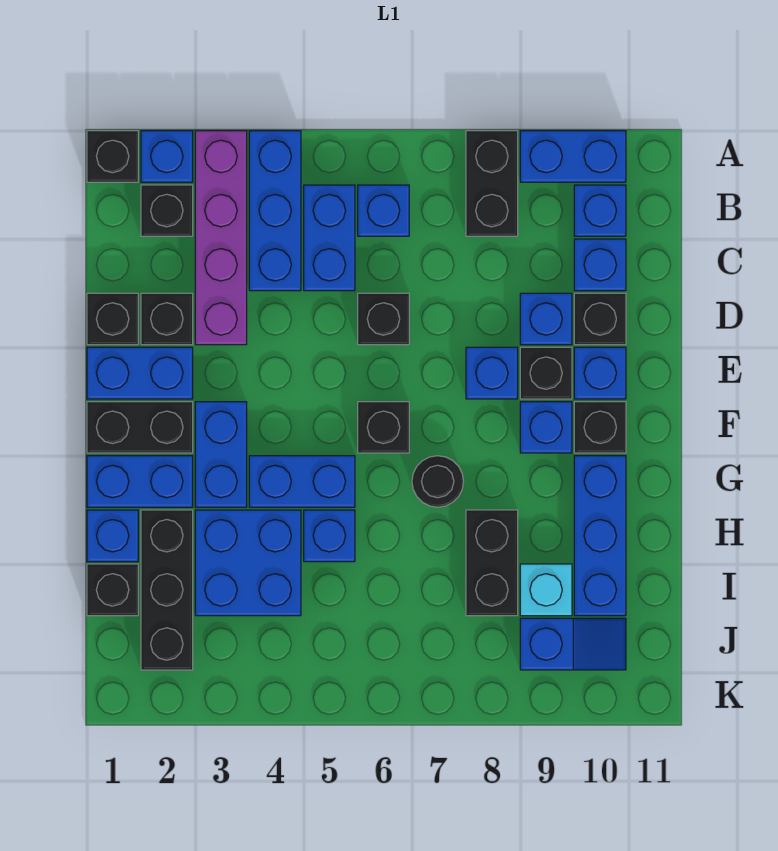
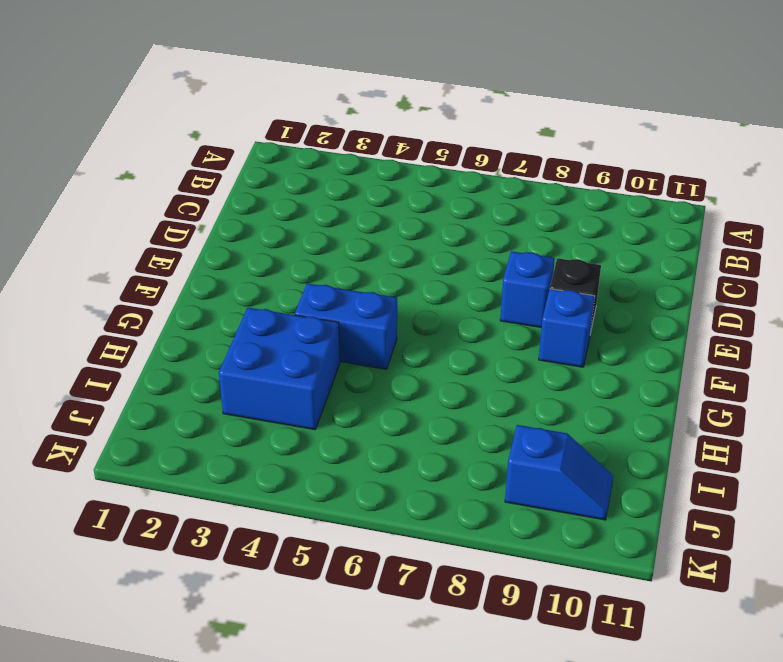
none -> black brick A1 level 1
none -> blue brick A2 level 1
none -> purple brick A3:D3 level 1
none -> blue brick A4:C4 level 1

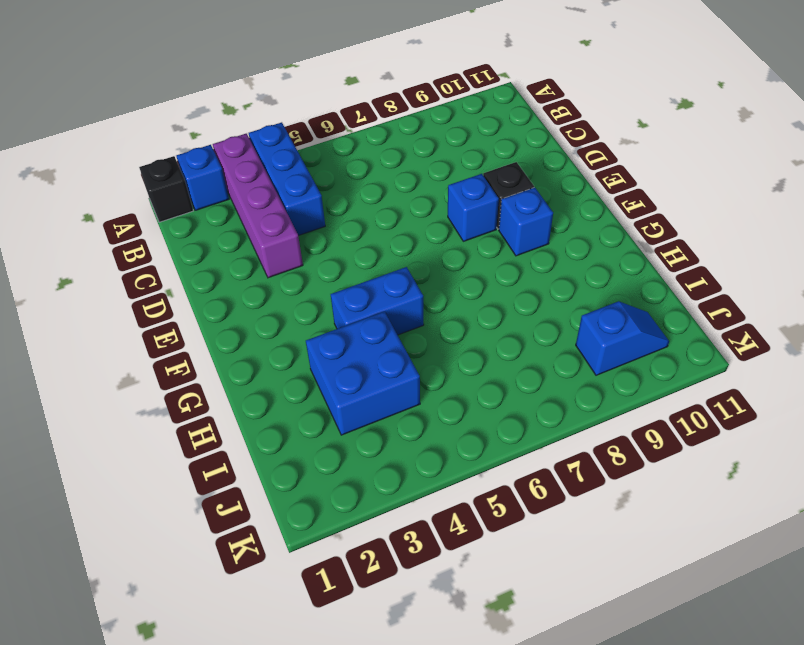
none -> black brick A8:B8 level 1
none -> blue brick A9:A10 level 1
none -> black brick B2 level 1
none -> blue brick B5:C5 level 1

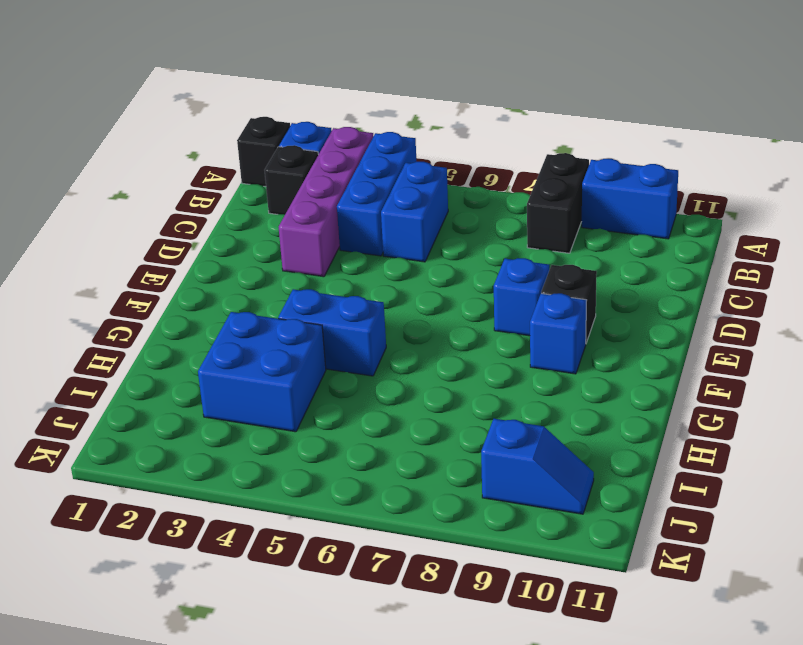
none -> blue brick B6 level 1
none -> blue brick B10 level 1
none -> blue brick C10 level 1
none -> black brick D1 level 1

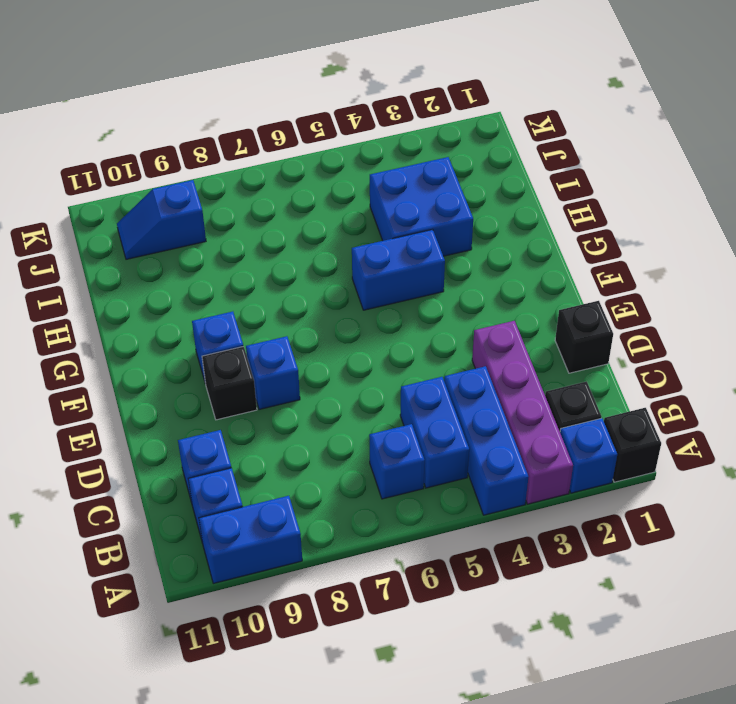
none -> black brick A8:B8 level 1
none -> black brick D2 level 1
none -> black brick D6 level 1
none -> blue brick D9 level 1

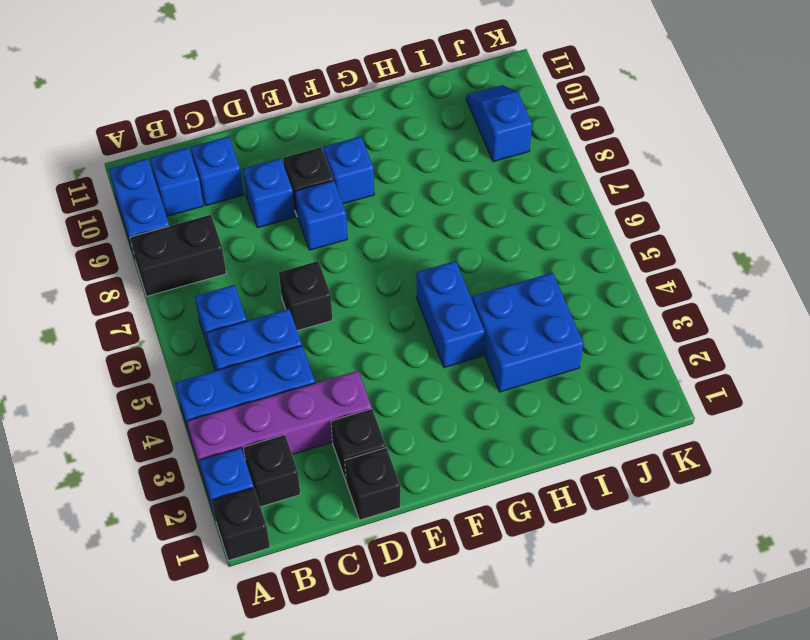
none -> black brick D10 level 1
none -> blue brick E1:E2 level 1
none -> blue brick E10 level 1
none -> black brick F1:F2 level 1

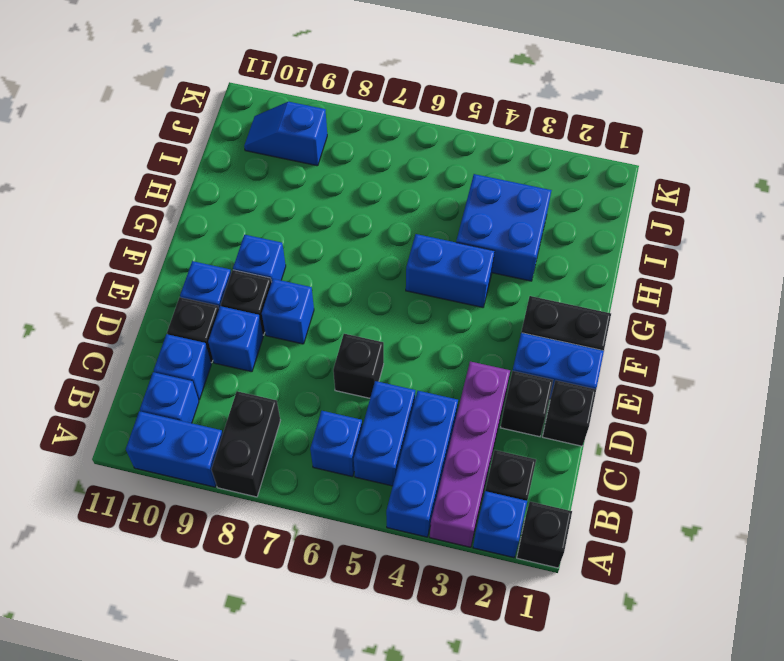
none -> blue brick F3:G3 level 1
none -> black brick F6 level 1
none -> black brick F10 level 1
none -> blue brick G1:G2 level 1

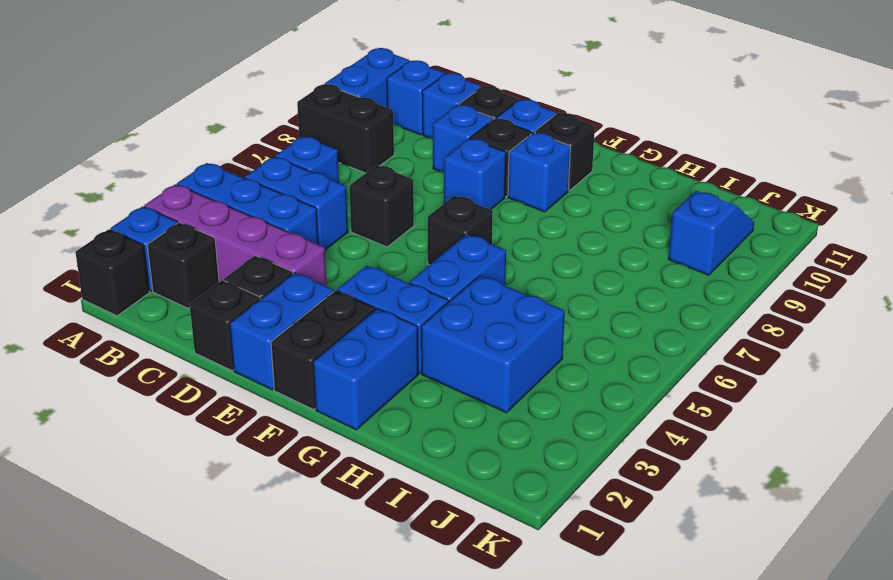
none -> black round brick G7 level 1
none -> blue brick G10:I10 level 1
none -> blue brick H1 level 1
none -> black brick H2:J2 level 1

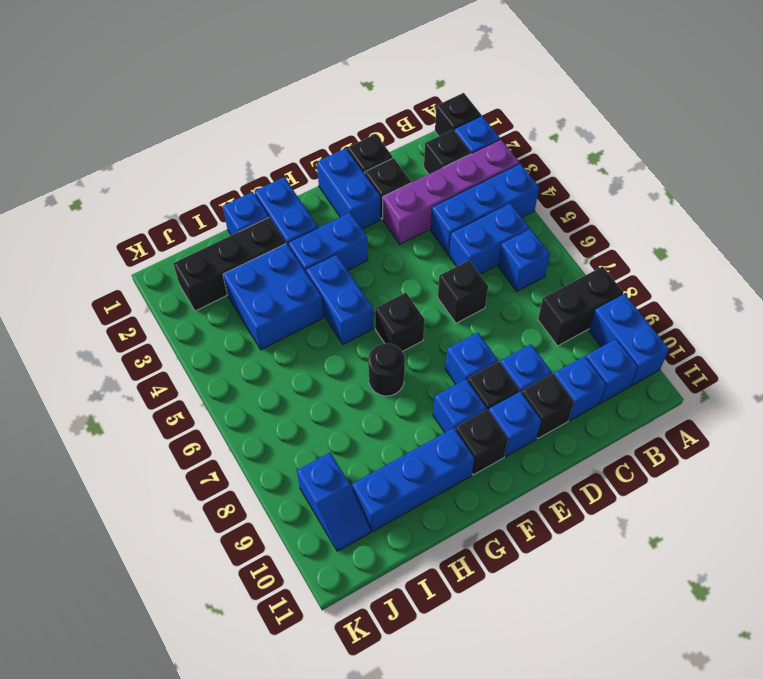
none -> black brick F1:F2 level 1
none -> blue brick H5 level 1
none -> black brick H8:I8 level 1
none -> black brick I1 level 1

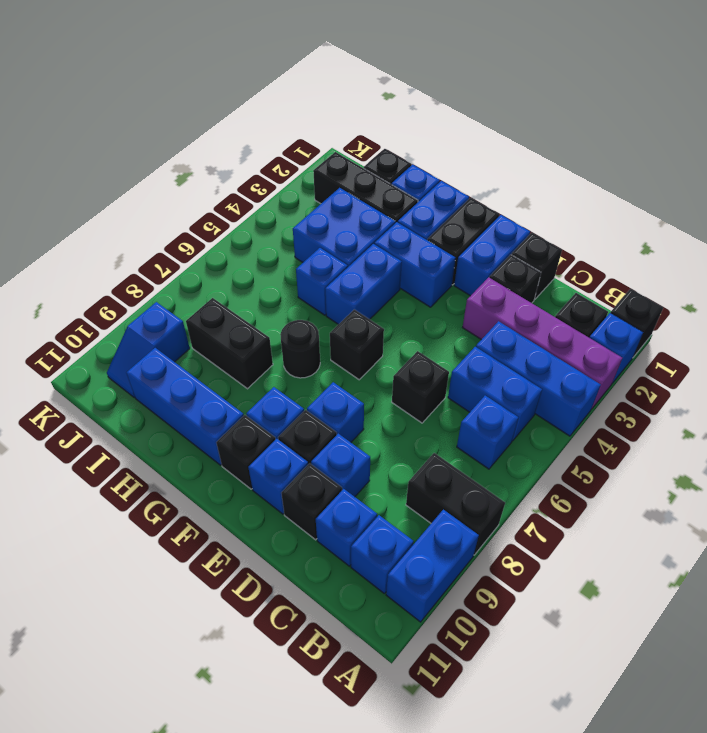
none -> cyan brick I9 level 1

